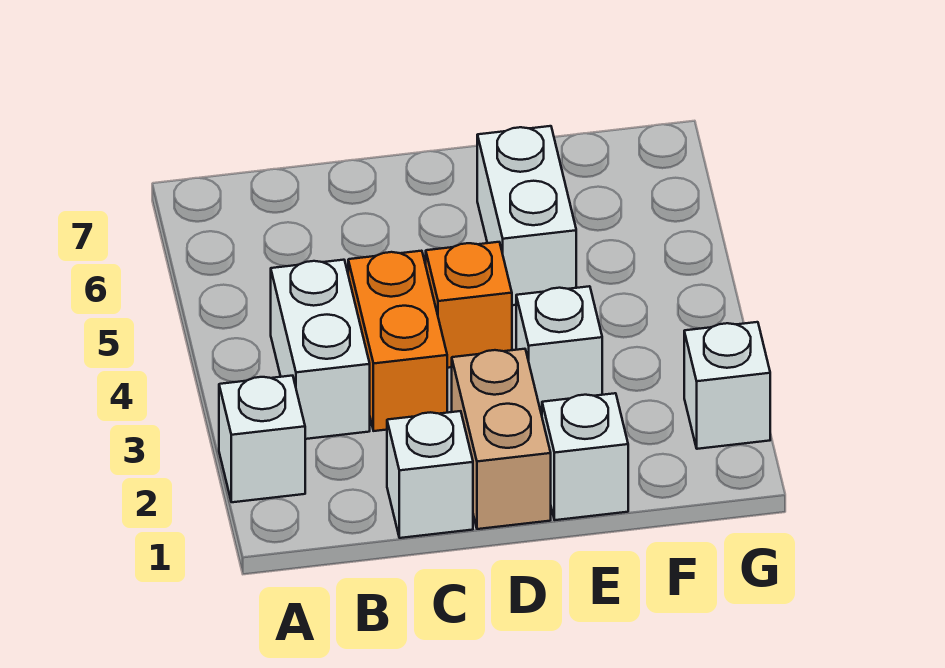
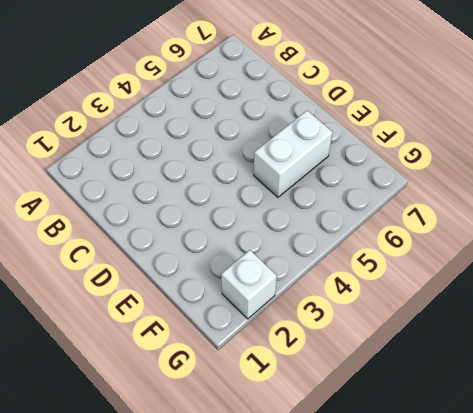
none -> white brick A2 level 1
none -> white brick B3:B4 level 1

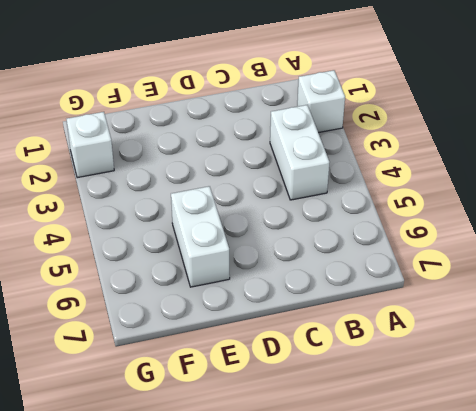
none -> white brick C1 level 1
none -> orange brick C3:C4 level 1

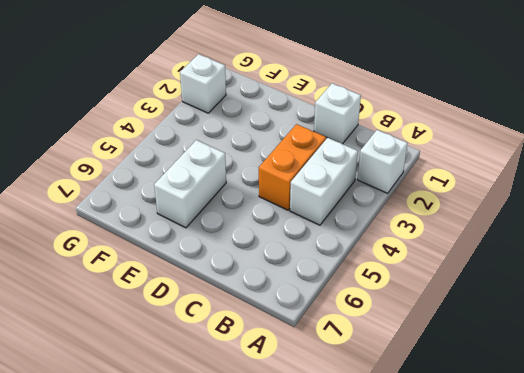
none -> tan brick D1:D2 level 1
none -> orange brick D4 level 1

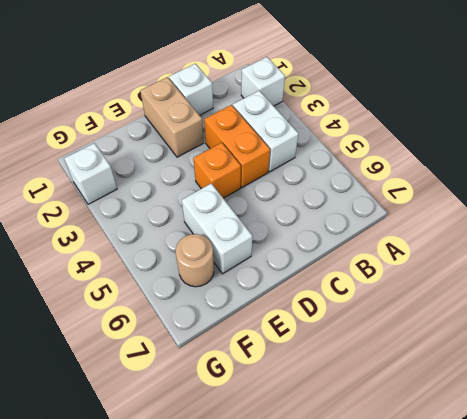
tan round brick F6 level 1 -> none
none -> white brick E1 level 1
none -> white brick E3 level 1

